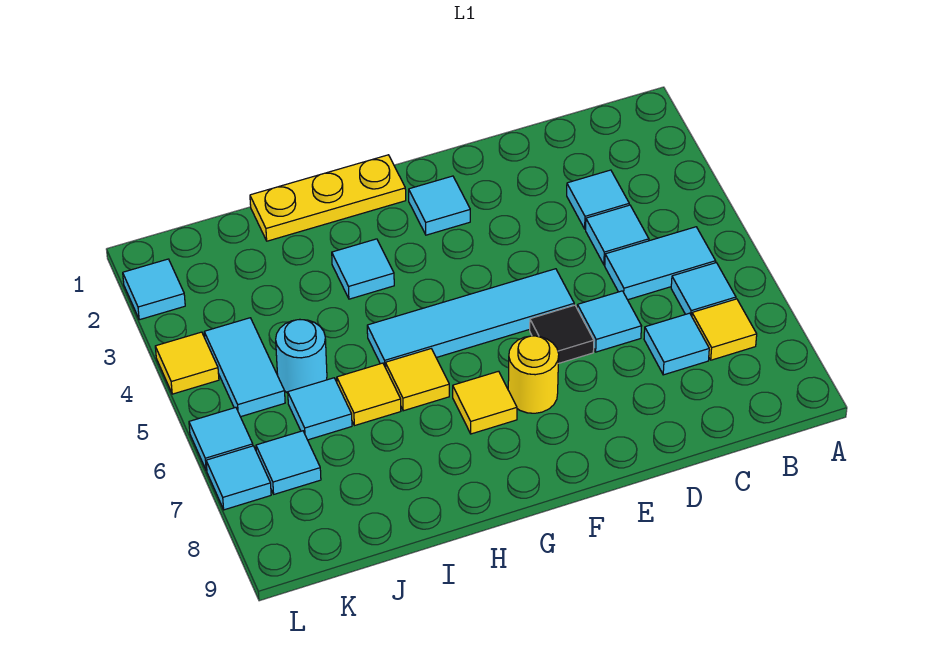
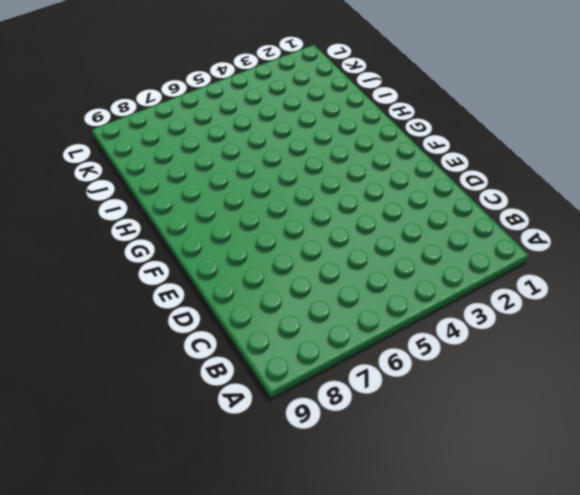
none -> cyan tile B5:C5 level 1
none -> cyan tile B6 level 1
none -> yellow tile B7 level 1

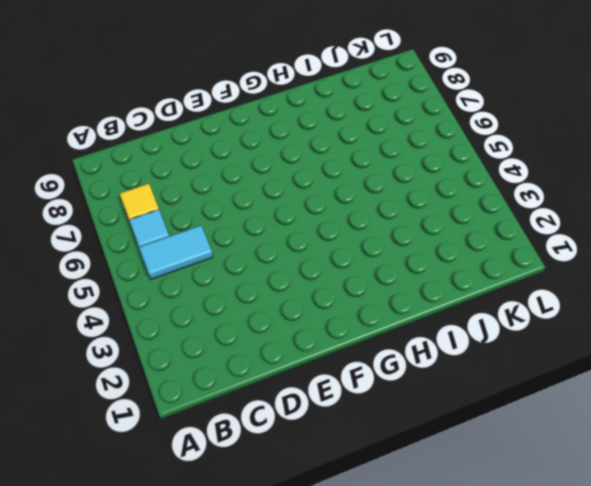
none -> cyan tile C3 level 1
none -> cyan tile C4 level 1
none -> cyan tile C7 level 1

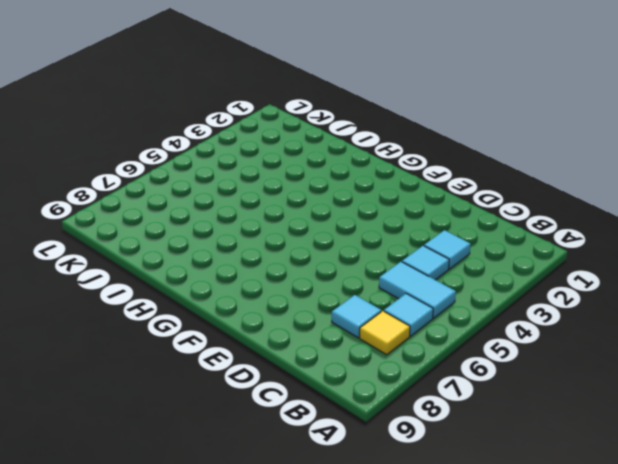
none -> cyan tile D6 level 1
none -> cyan tile E5:H5 level 1
none -> black tile E6 level 1

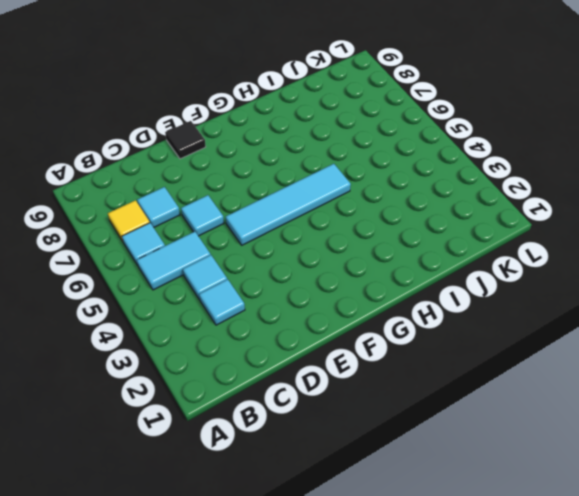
black tile E9 level 1 -> black tile E6 level 1
none -> cyan tile F2 level 1
none -> yellow round brick F7 level 1
none -> yellow plate G1:I1 level 1

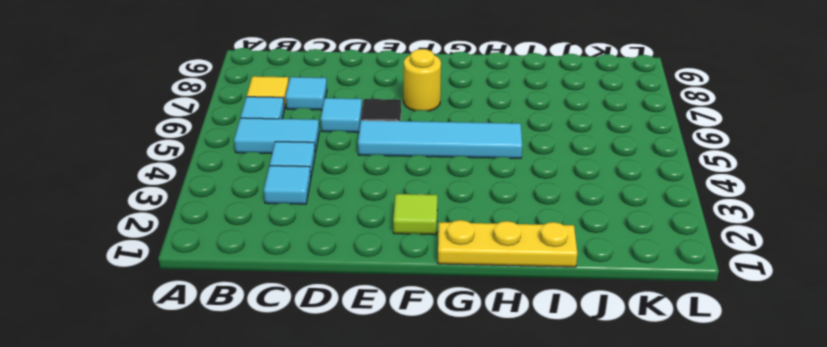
lime tile F2 level 1 -> cyan tile F2 level 1
none -> yellow tile G7 level 1
none -> cyan tile H3 level 1
none -> yellow tile H6 level 1

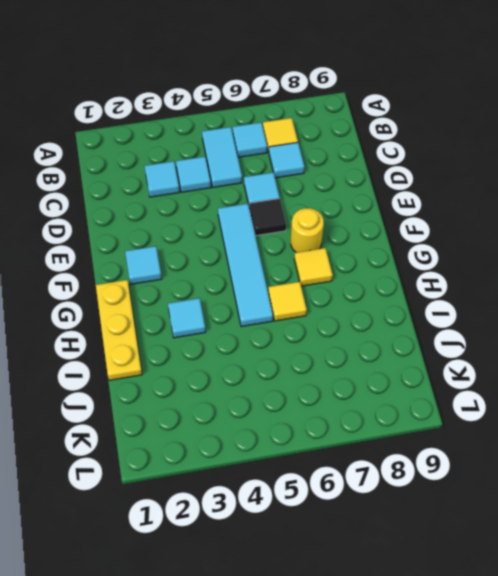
none -> yellow tile I6 level 1
none -> cyan round brick J5 level 1
none -> cyan tile J6 level 1

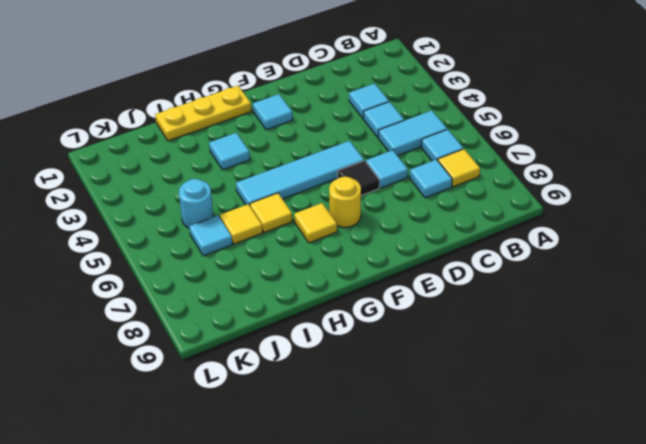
none -> cyan tile K4:K5 level 1
none -> cyan tile K7 level 1
none -> cyan tile L2 level 1

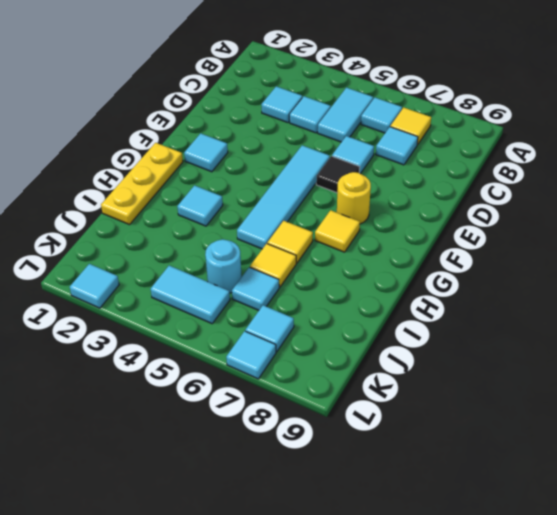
none -> yellow tile L4 level 1
none -> cyan tile L6 level 1

